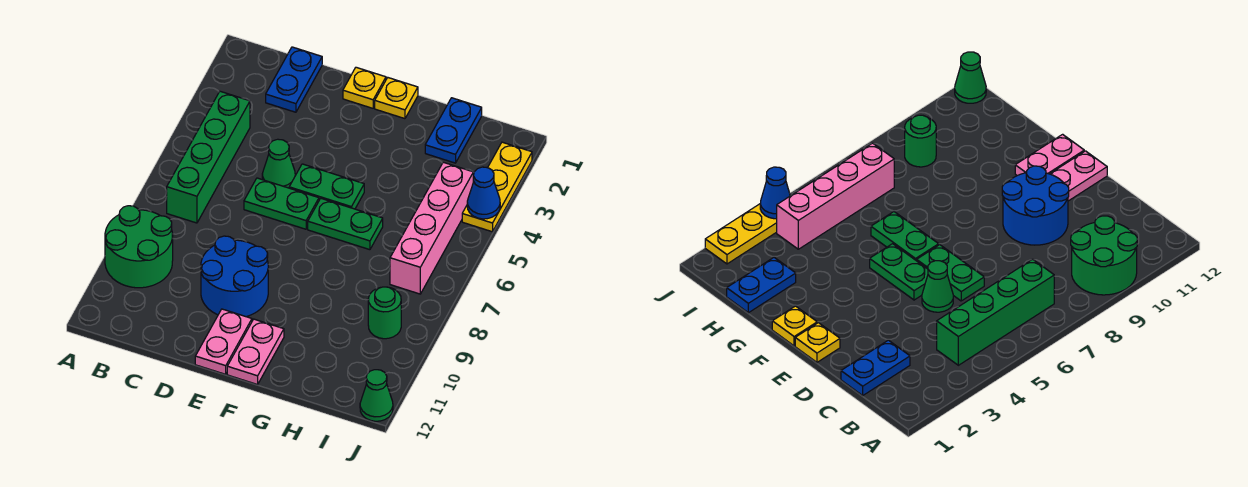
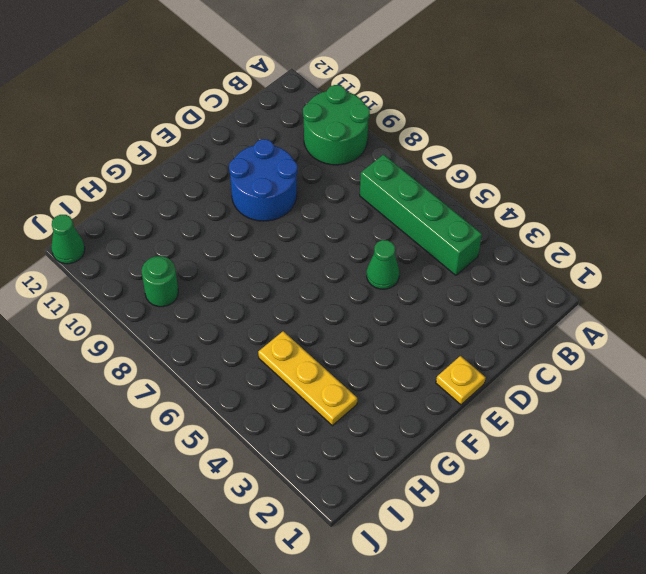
yellow plate H3:H5 level 1 -> yellow plate J2:J4 level 1
none -> blue plate C1:C2 level 1
none -> green plate D6:E6 level 1
none -> green plate E5:F5 level 1

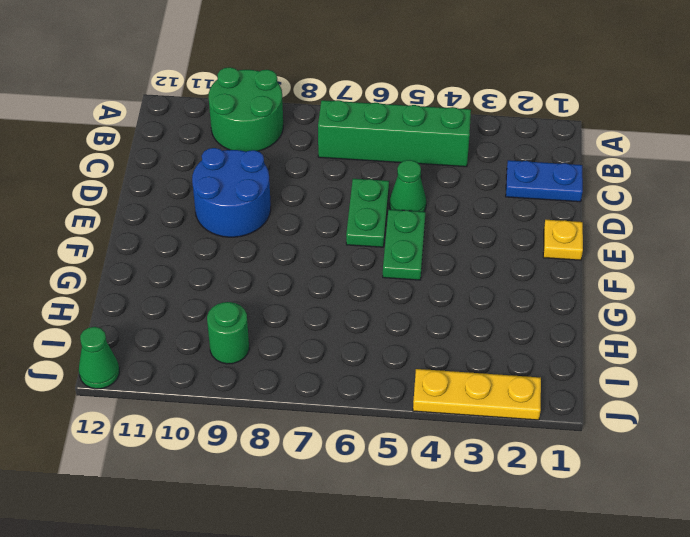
none -> pink plate E11:E12 level 1
none -> yellow plate F1 level 1
none -> green plate F6:G6 level 1

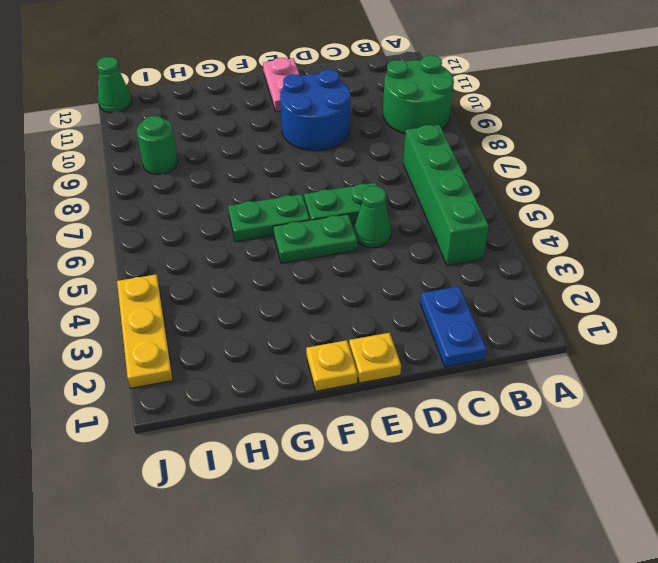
none -> pink plate F11:F12 level 1
none -> blue plate H1:H2 level 1
none -> pink brick I4:I7 level 1

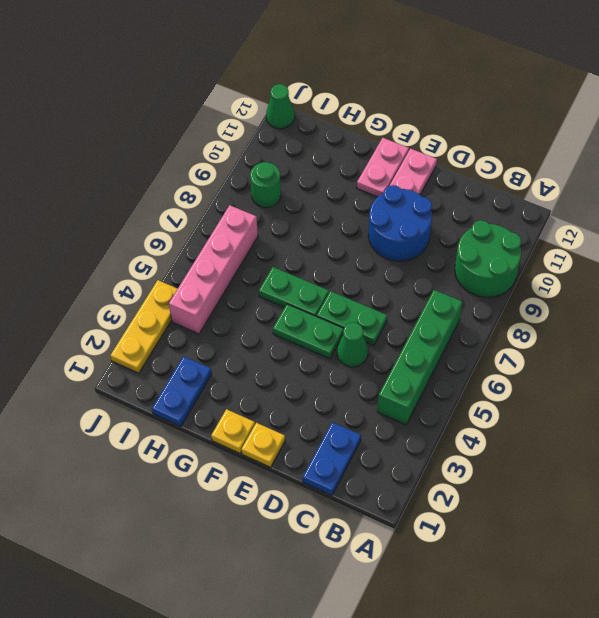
none -> blue cone J4 level 2

